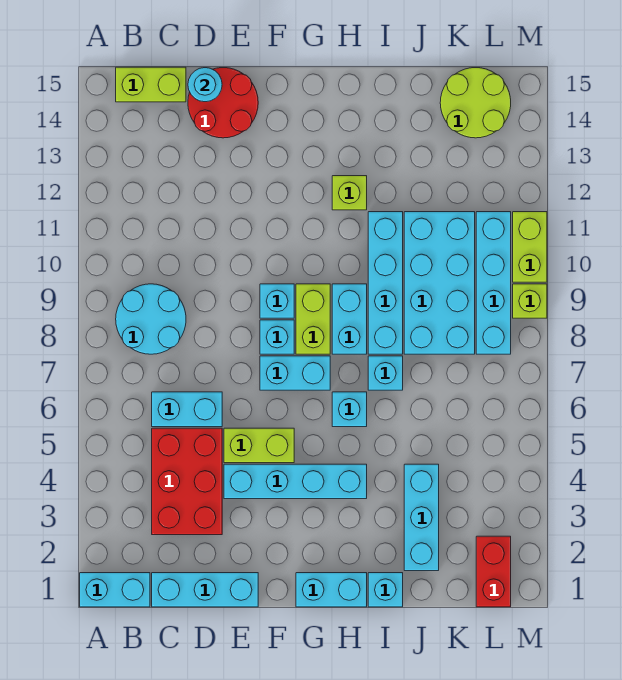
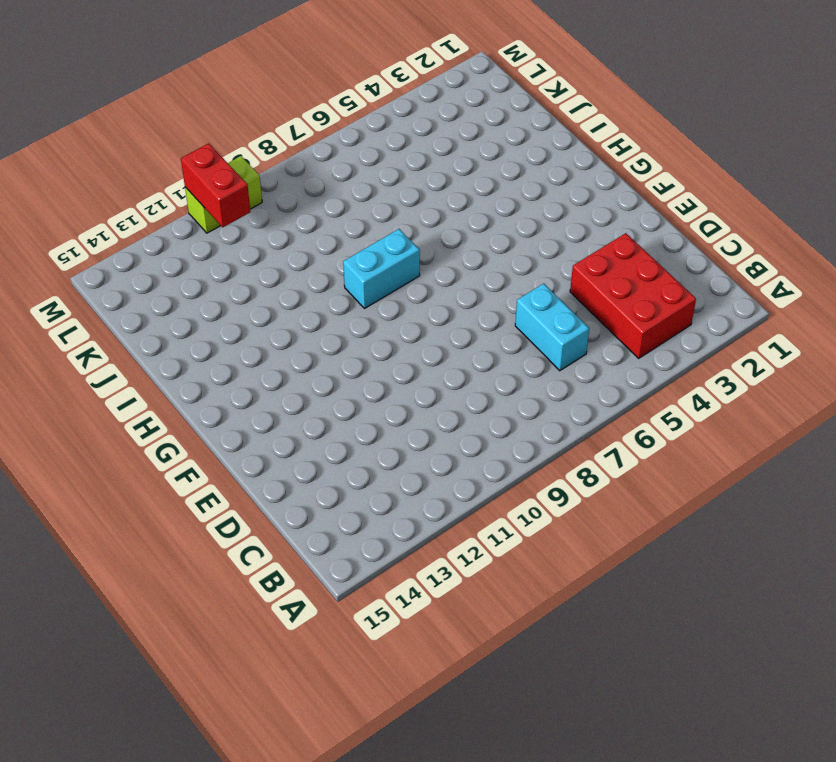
red brick B3:D4 level 1 -> red brick C3:D5 level 1
red brick L11:M11 level 2 -> red brick L1:L2 level 1
none -> cyan brick A1:B1 level 1
none -> cyan round brick B8:C9 level 1
none -> lime brick B15:C15 level 1

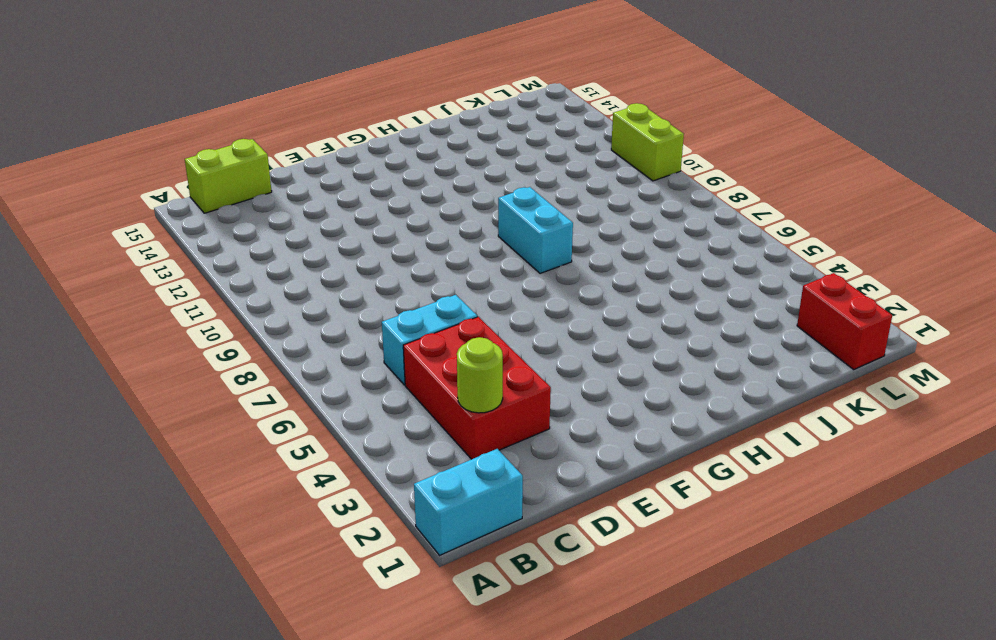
lime round brick C3 level 2 -> none
none -> cyan round brick B8:C9 level 1
none -> cyan brick C1:E1 level 1
none -> red round brick D14:E15 level 1

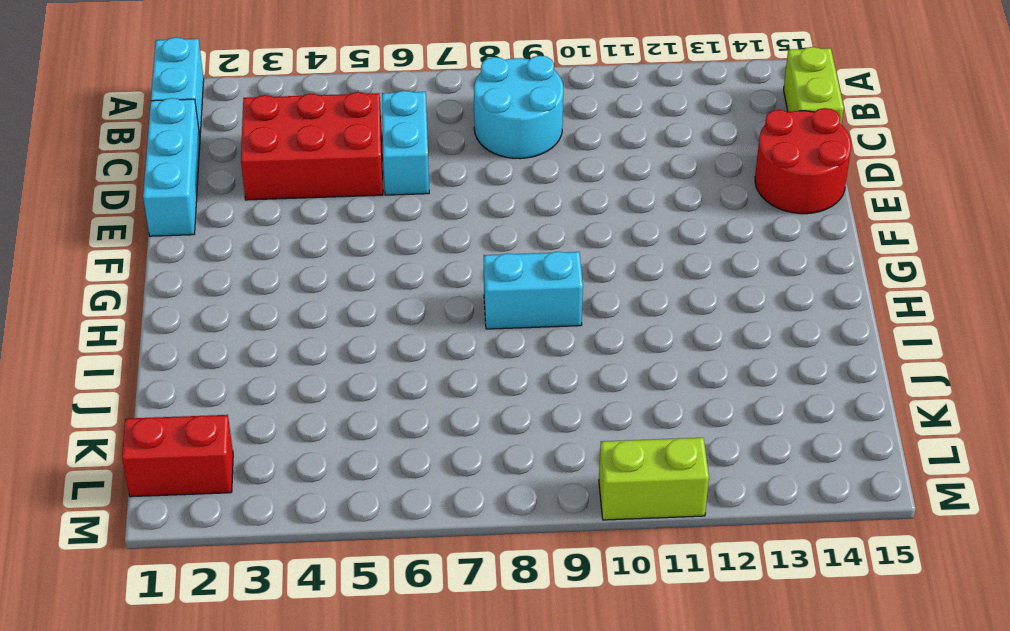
none -> cyan brick E4:H4 level 1
none -> lime brick E5:F5 level 1
none -> cyan brick F7:G7 level 1

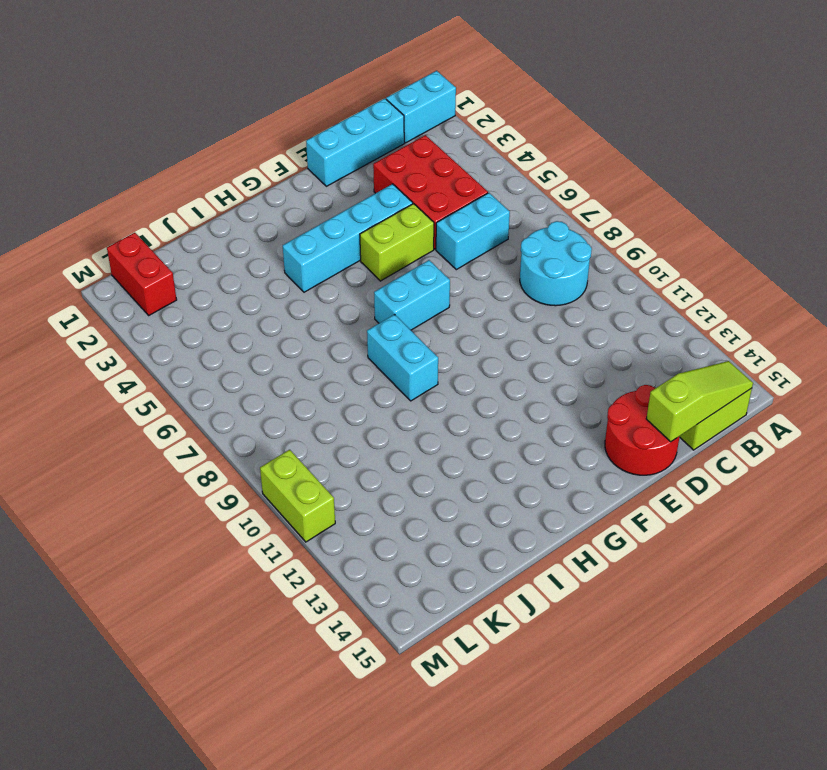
lime slope B15:D15 level 2 top D -> cyan round brick D15 level 2
none -> cyan brick F8 level 1
none -> cyan brick F9 level 1
none -> cyan brick G1:H1 level 1

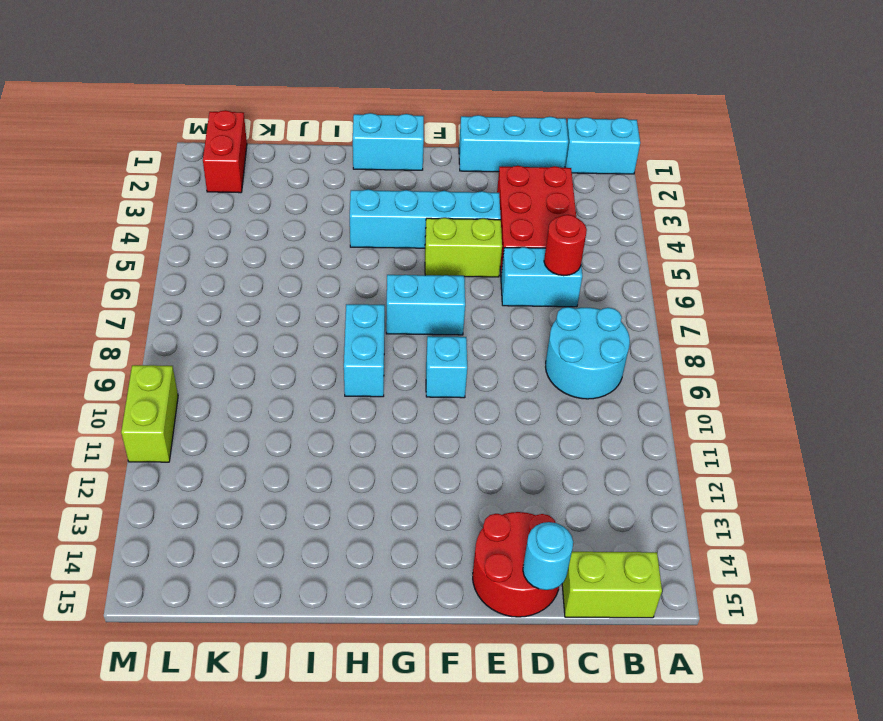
red round brick C6 level 2 -> none
none -> cyan brick F8 level 1
none -> lime brick G8:G9 level 1
none -> cyan brick H6 level 1

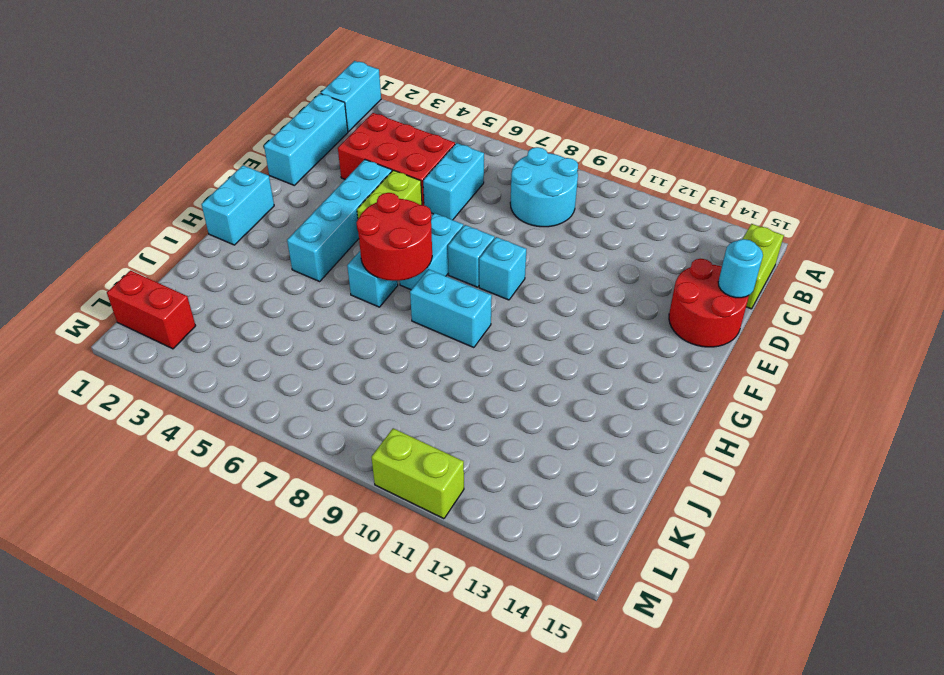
red round brick G6:H7 level 2 -> none
none -> lime brick G8:G9 level 1
none -> lime brick H12 level 1
none -> cyan brick I1 level 1

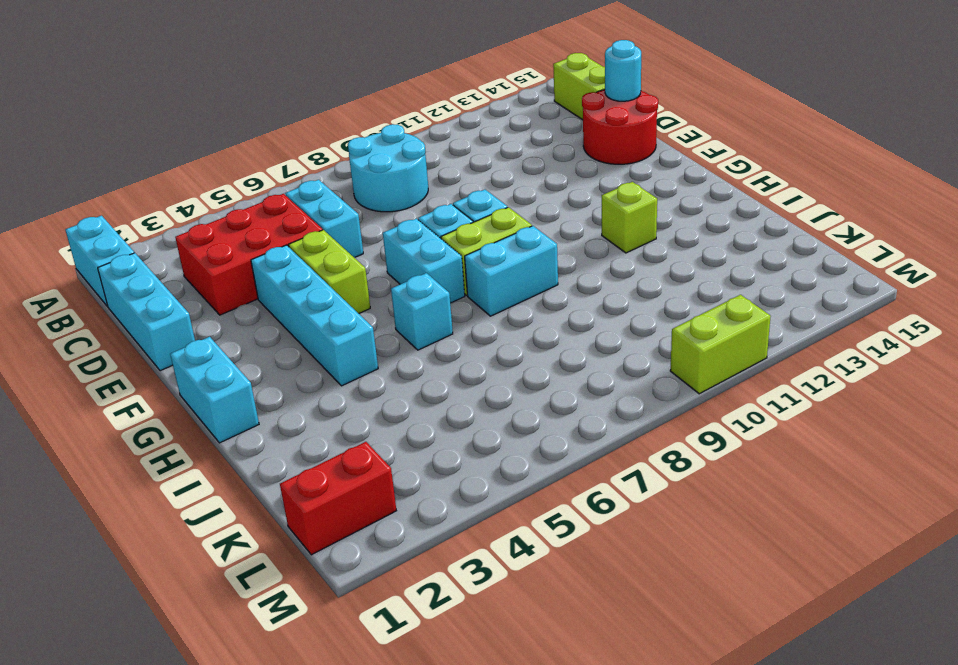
none -> cyan brick I1 level 1
none -> cyan brick I7 level 1
none -> cyan brick I8:I11 level 1

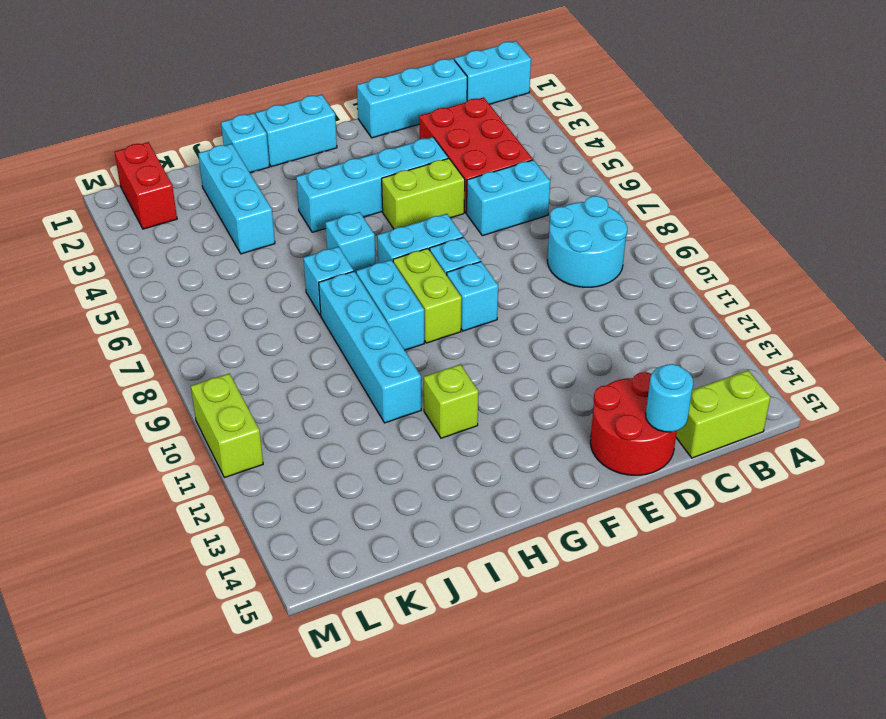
none -> cyan brick J8:K11 level 1
none -> lime round brick K14:L15 level 1
none -> cyan brick L8:L11 level 1

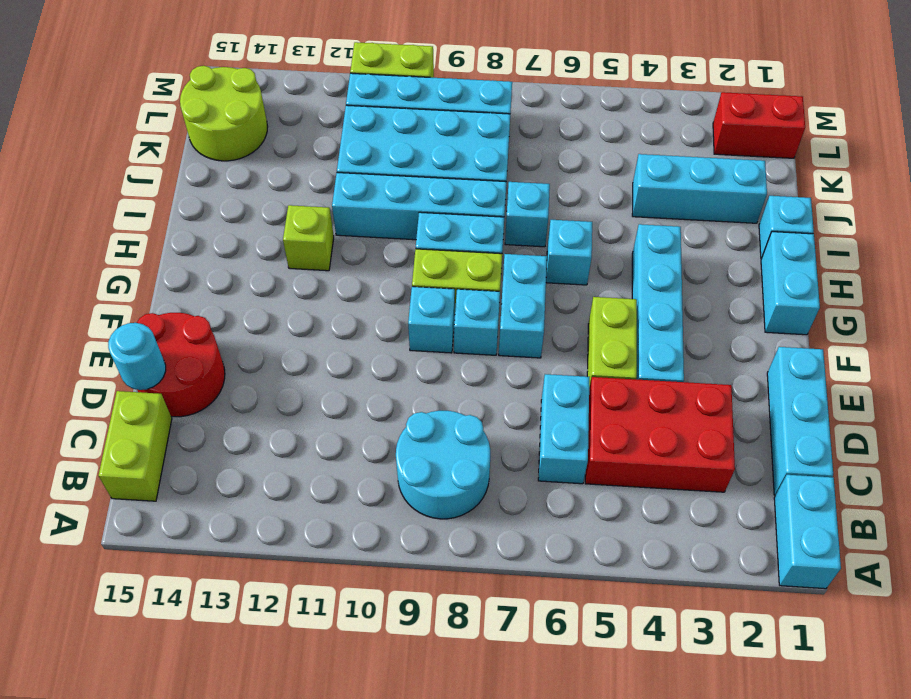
none -> lime brick M9 level 1

